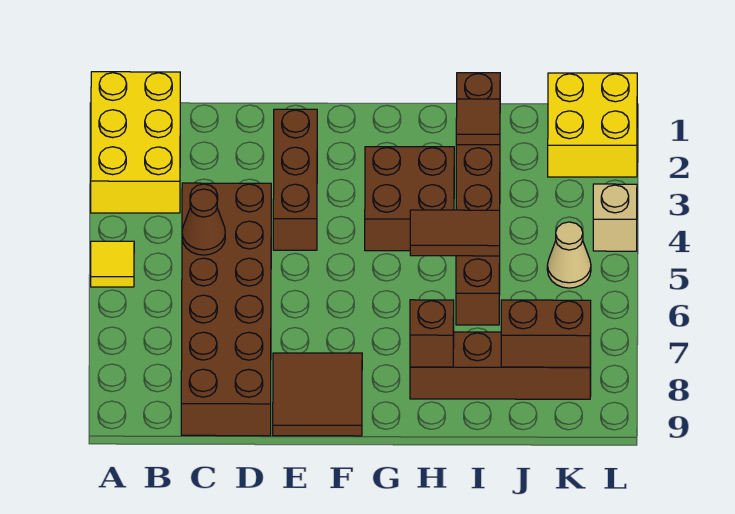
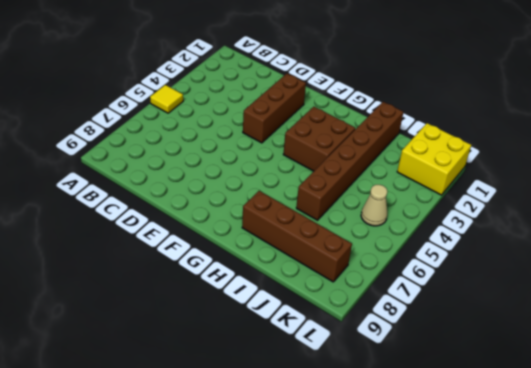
none -> yellow brick A1:B3 level 1
none -> brown brick C4:D9 level 1
none -> brown tile E8:F9 level 1

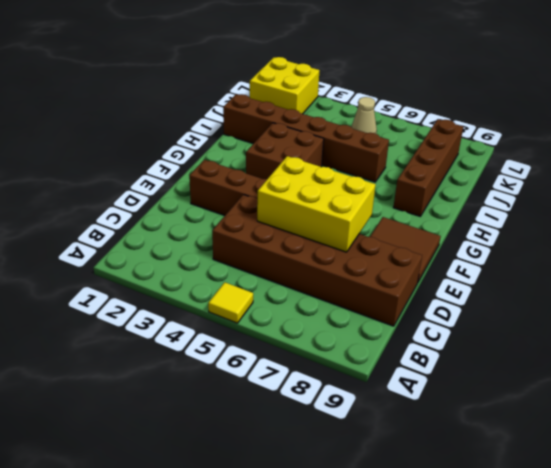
yellow brick D5:E7 level 2 -> yellow brick A1:B3 level 1
none -> tan brick L4 level 1
none -> brown cone C5 level 2
none -> brown tile H5:I5 level 2

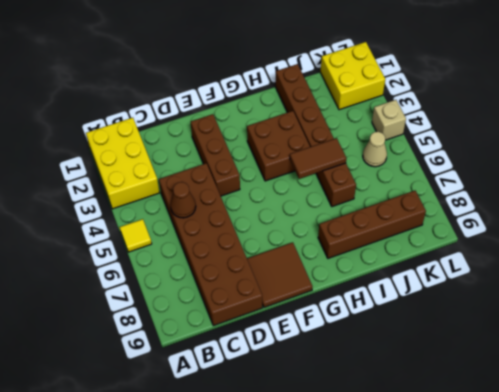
none -> brown brick H8 level 2
none -> brown tile I2 level 2
none -> brown brick J8:K8 level 2

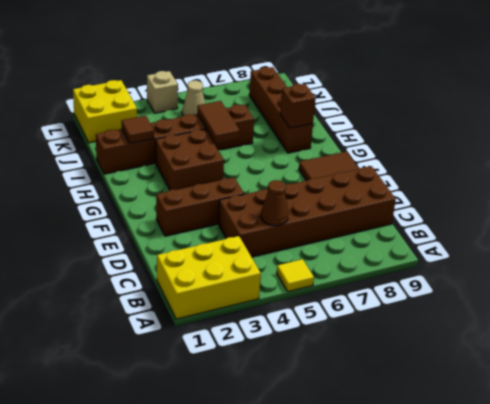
none -> brown brick J8:K8 level 2

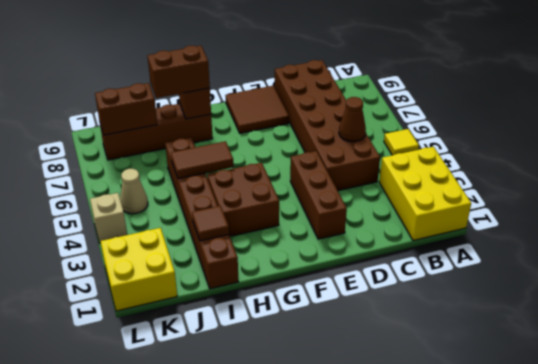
brown brick H8:I8 level 3 -> none

